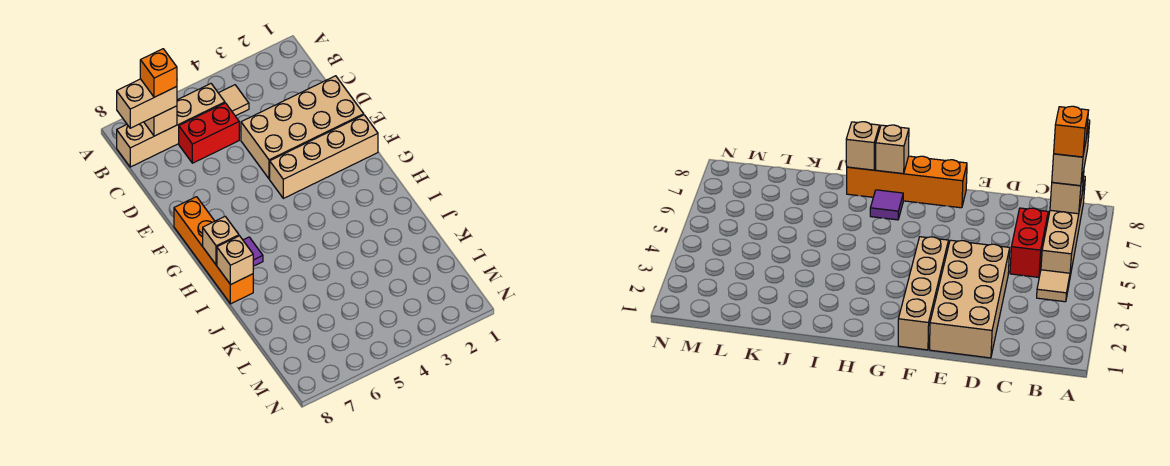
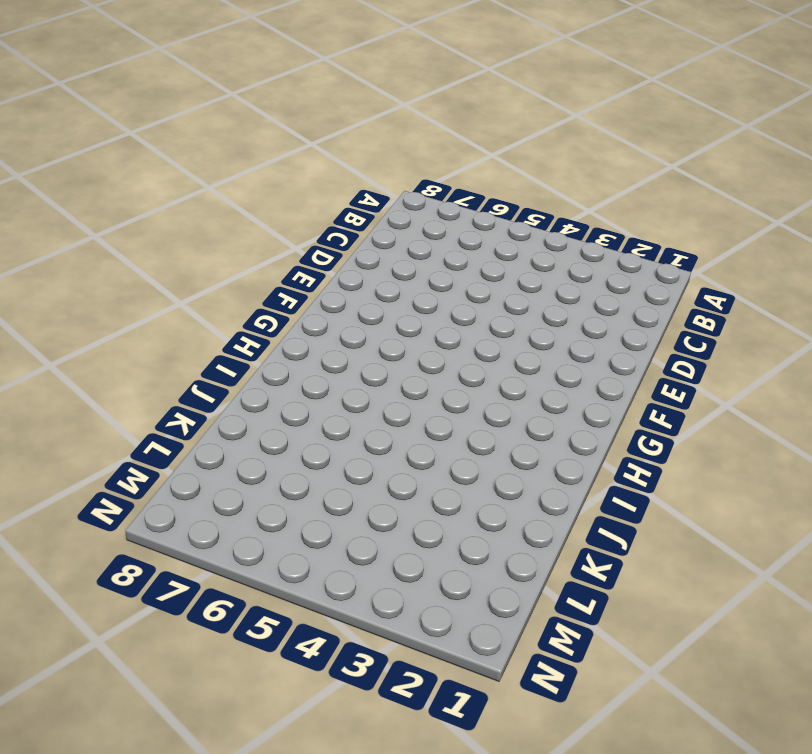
none -> tan tile B4 level 1
none -> tan brick B5:B8 level 1
none -> red brick C5:C6 level 1

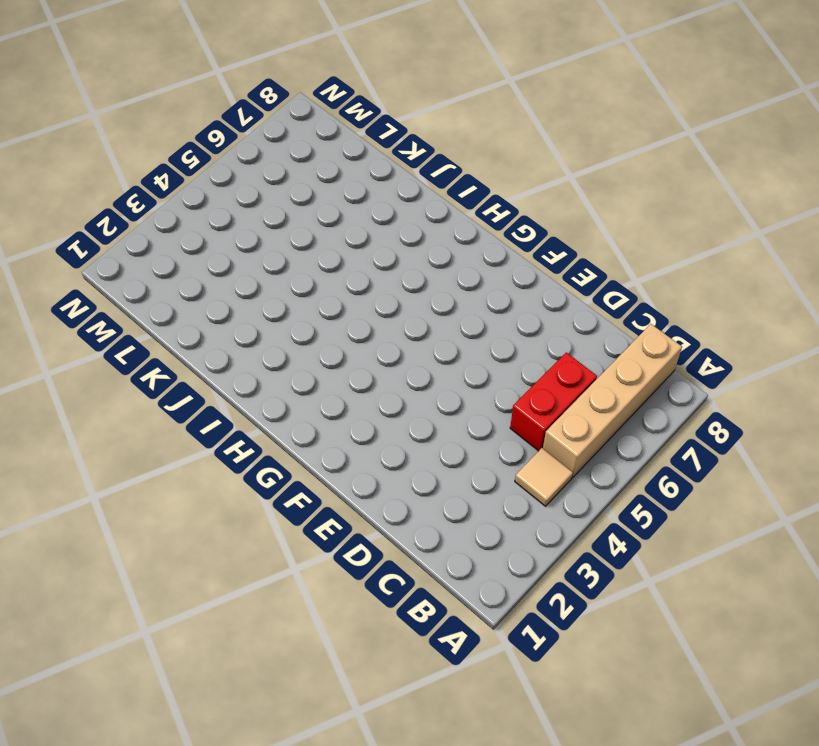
none -> tan brick D1:E4 level 1
none -> tan brick F1:F4 level 1
none -> orange brick F8:I8 level 1

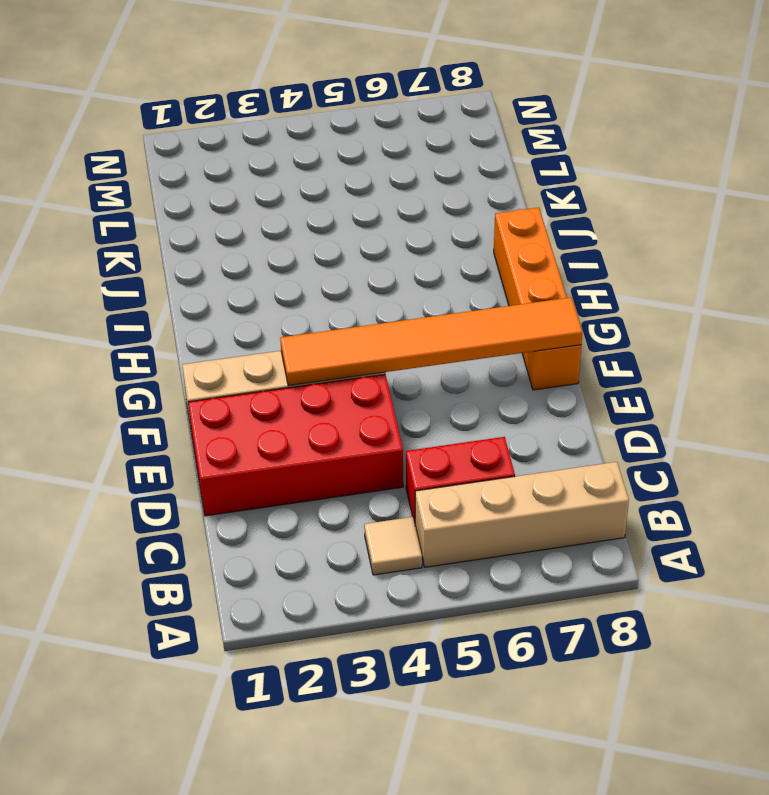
red brick D1:E4 level 1 -> tan brick D1:E4 level 1
orange tile F3:F8 level 2 -> none
none -> purple tile H7 level 1
none -> tan brick B7 level 2
none -> tan brick H8 level 2

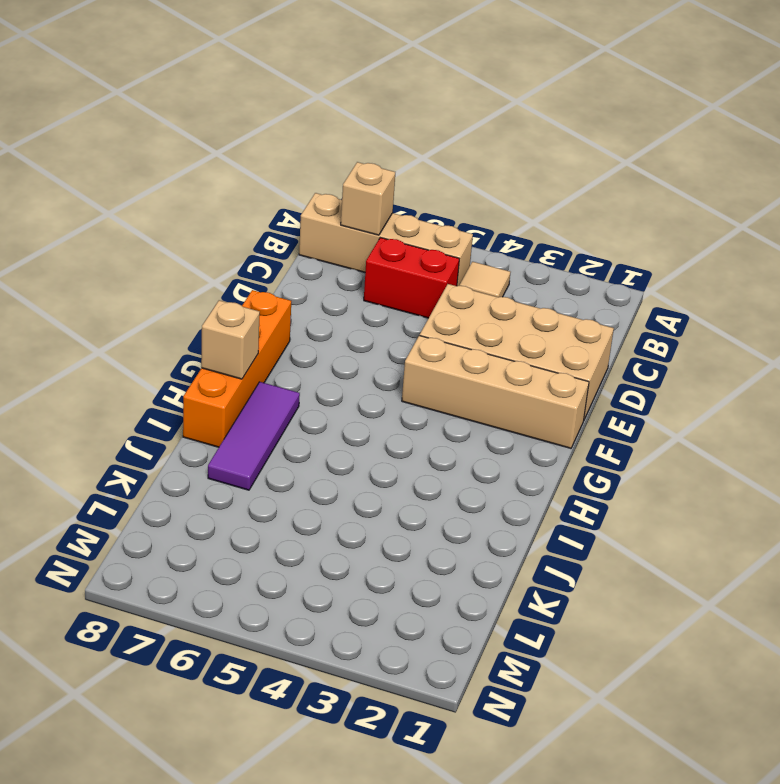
purple tile H7:J7 level 1 -> purple tile H7 level 1
none -> tan brick I8 level 2
none -> tan brick B7:B8 level 3
none -> orange brick B7 level 4

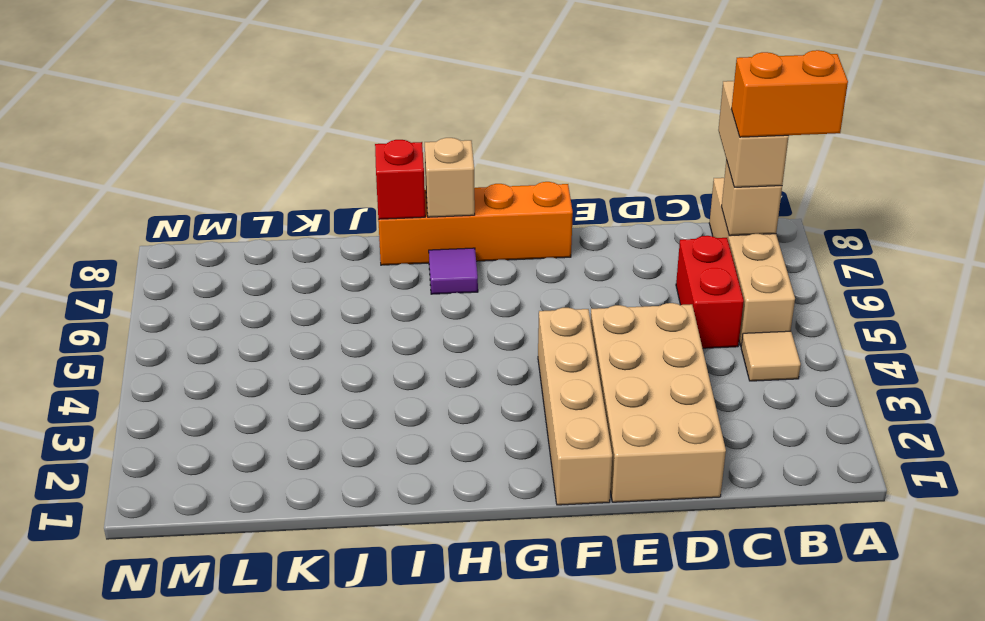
orange brick A7:B7 level 4 -> orange brick B7 level 4
red brick I8 level 2 -> tan brick I8 level 2

